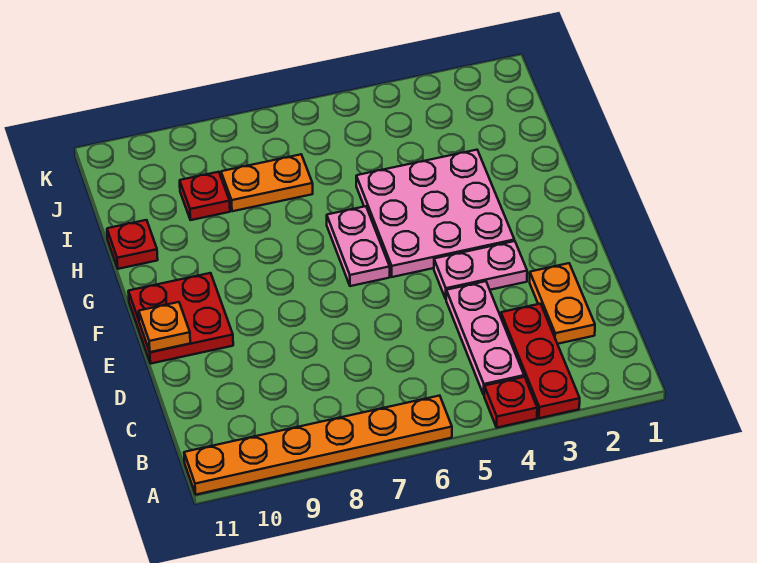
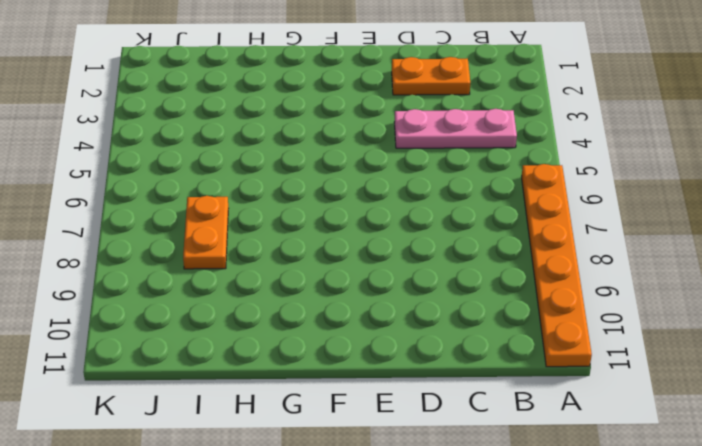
none -> red plate A3:C3 level 1
none -> red plate A4 level 1
none -> pink plate E3:E4 level 1

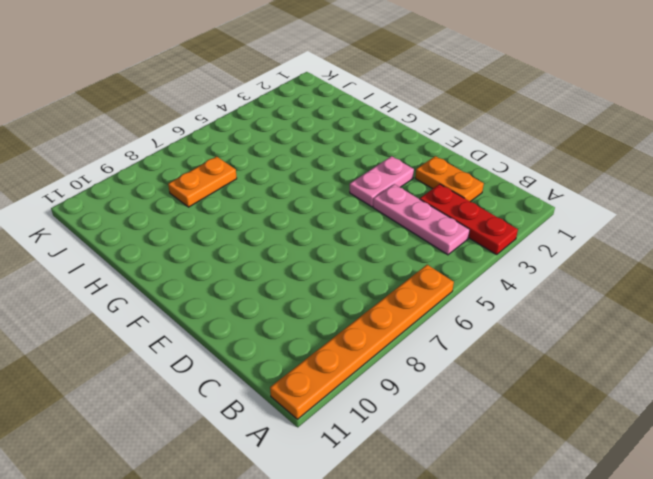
none -> red plate A4 level 1
none -> red plate E10:F11 level 1
none -> pink plate F3:H5 level 1

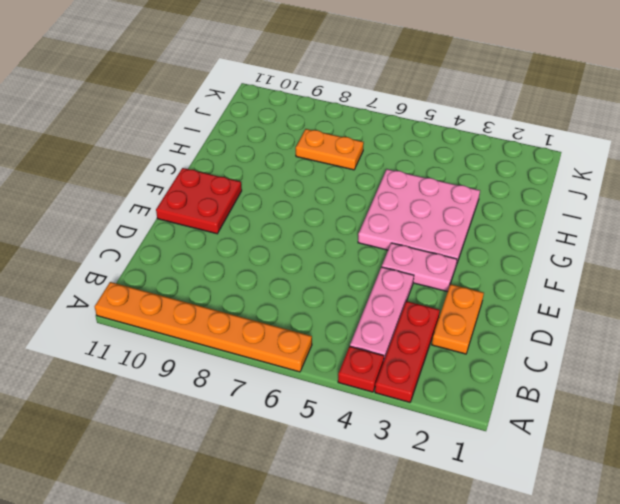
none -> pink plate F6:G6 level 1
none -> red plate H11 level 1
none -> red plate I9 level 1

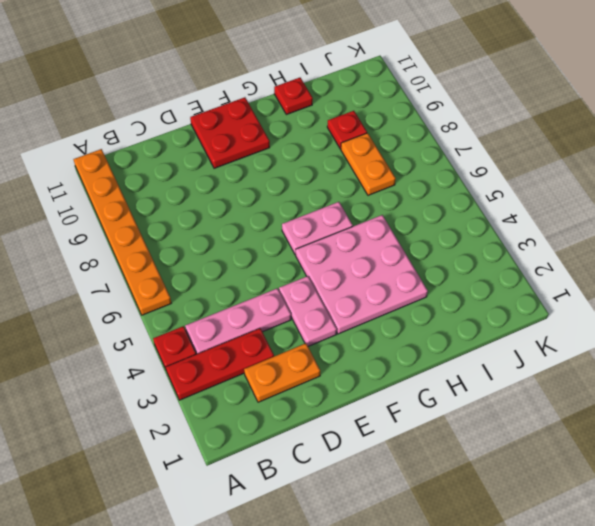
none -> orange plate E11 level 2

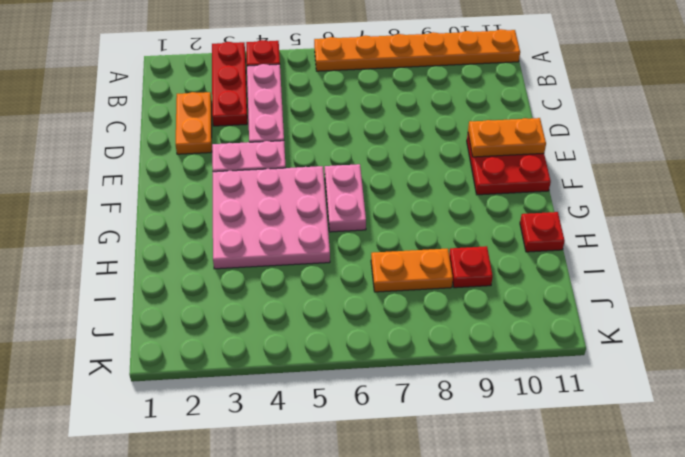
orange plate E10:E11 level 2 -> orange plate E11 level 2

